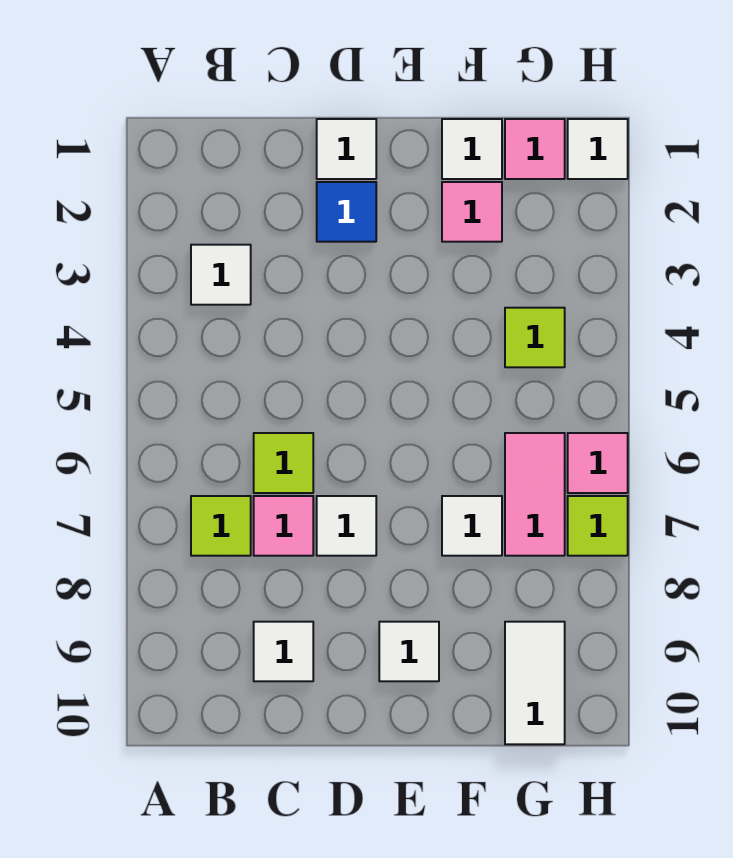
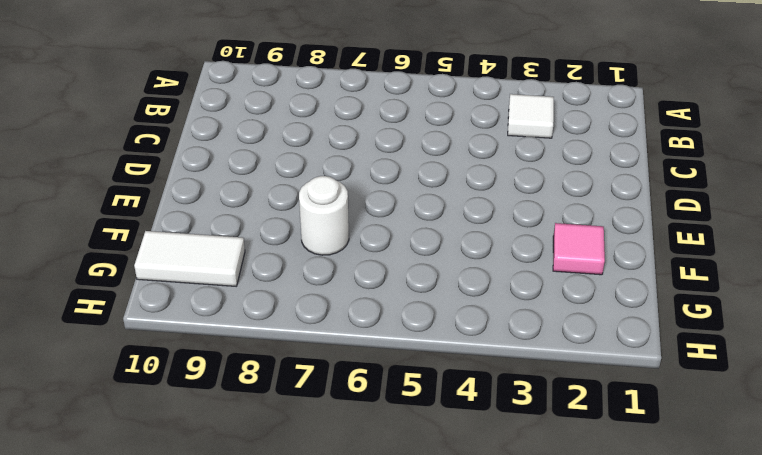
white round brick F7 level 1 -> white tile F7 level 1
none -> lime tile B7 level 1
none -> lime tile C6 level 1
none -> pink tile C7 level 1

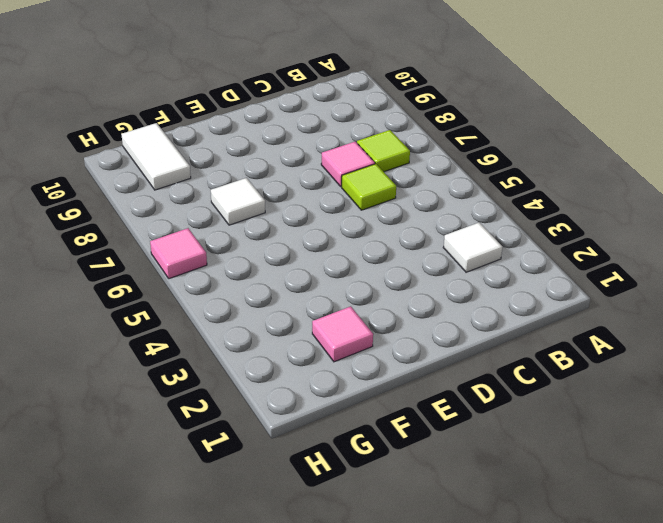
none -> white tile C9 level 1
none -> white tile D1 level 1
none -> blue tile D2 level 1

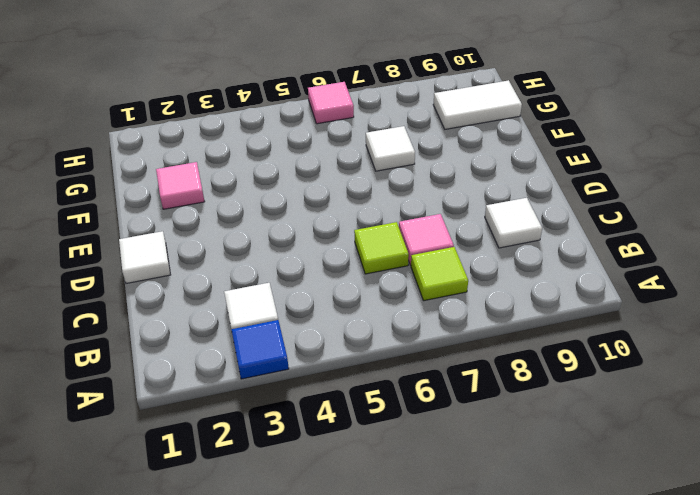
blue tile A3 level 1 -> blue tile D2 level 1
none -> white tile D7 level 1
none -> white tile E9 level 1
none -> white tile F1 level 1

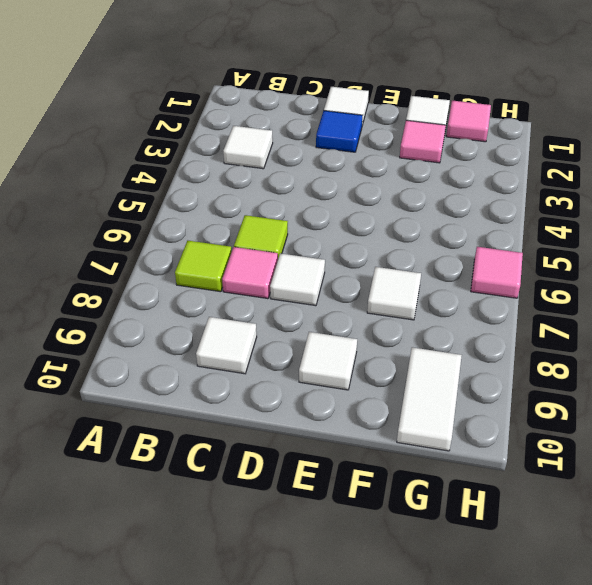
none -> lime tile G4 level 1
none -> pink tile G6:G7 level 1
none -> white tile H1 level 1

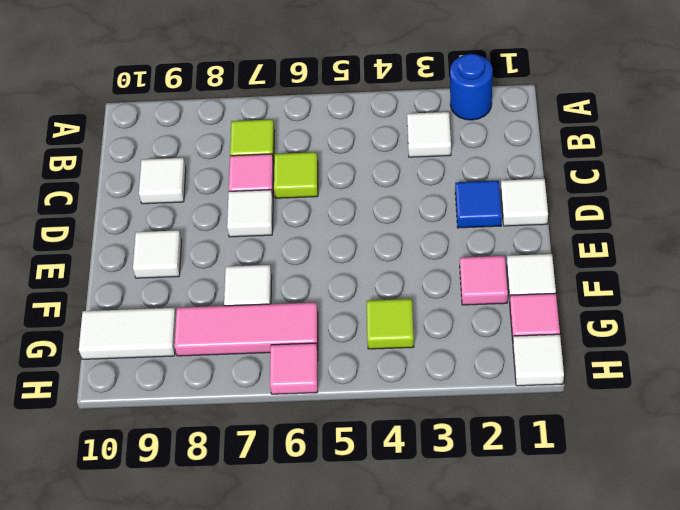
blue round brick A2 level 1 -> none
pink tile G6:G8 level 1 -> pink tile G6:G7 level 1
none -> lime tile H7 level 1

